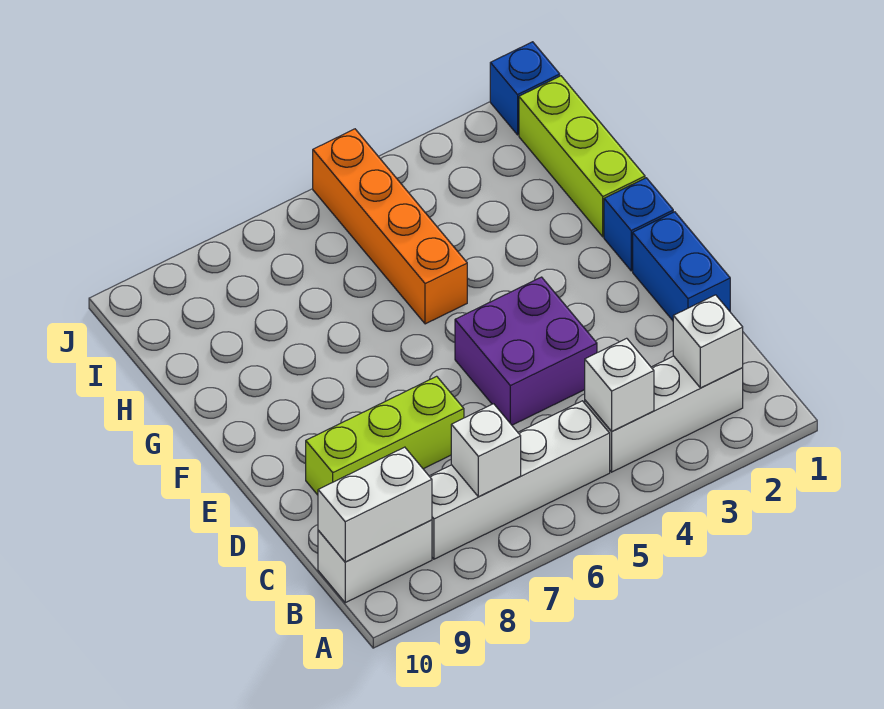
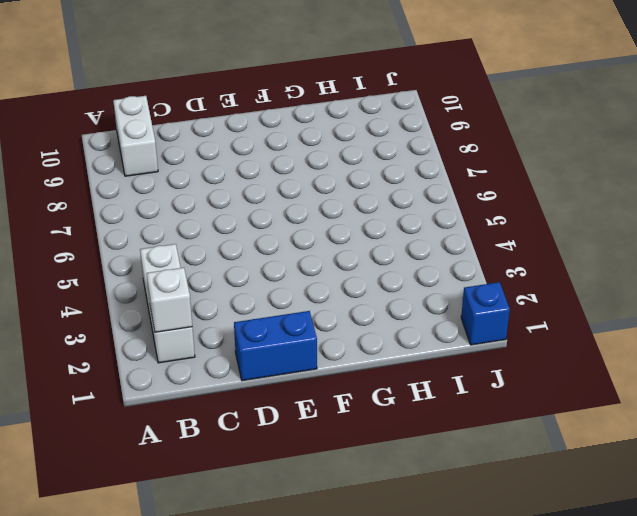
none -> white brick B5:B8 level 1
none -> purple brick D4:E5 level 1
none -> lime brick D7:D9 level 1

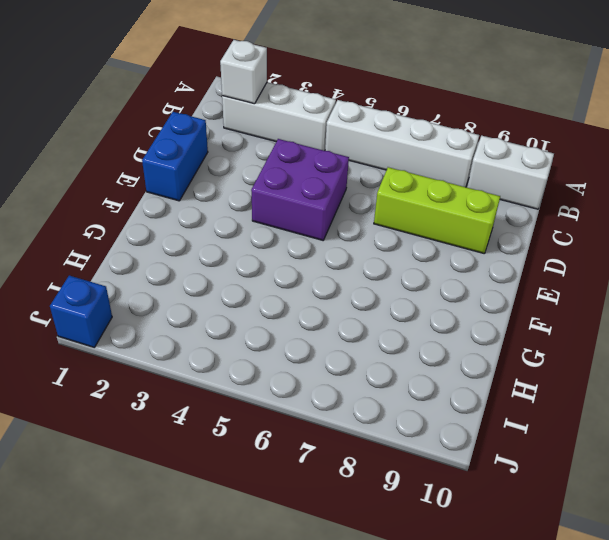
none -> blue brick F1 level 1
none -> lime brick G1:I1 level 1
none -> orange brick G5:J5 level 1

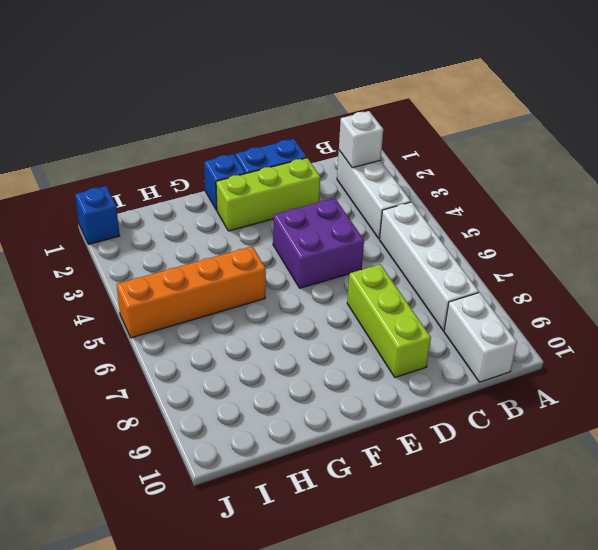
lime brick D2:F2 level 1 -> lime brick G1:I1 level 1
none -> white brick B4 level 2
none -> white brick B7 level 2
none -> white brick B9:B10 level 2

